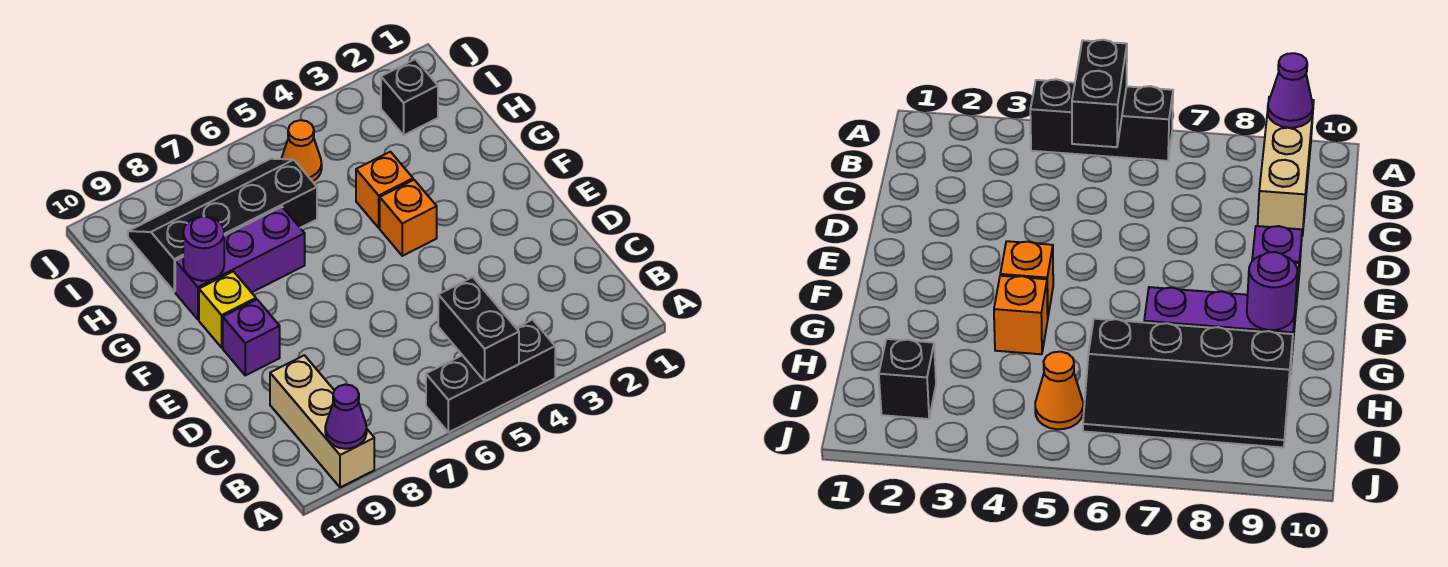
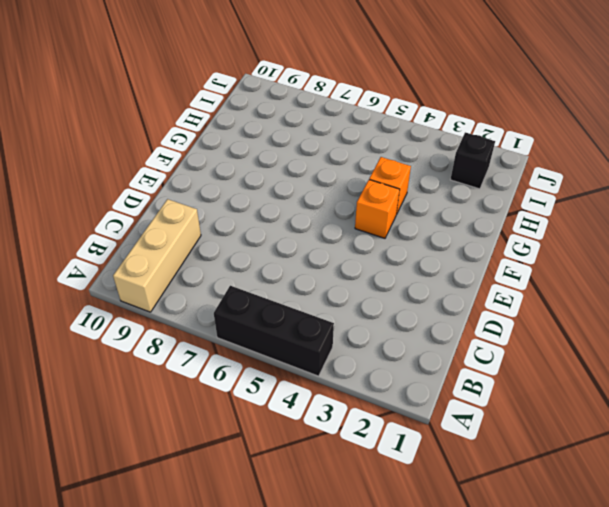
none -> purple brick E9 level 1
none -> yellow brick F9 level 1
none -> purple brick G7:G9 level 1

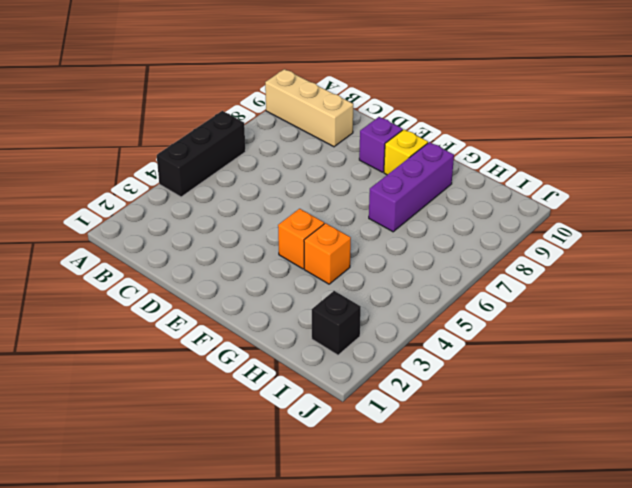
none -> black slope H6:I9 level 1 top H
none -> orange cone I5 level 1
none -> black brick A5:B5 level 2

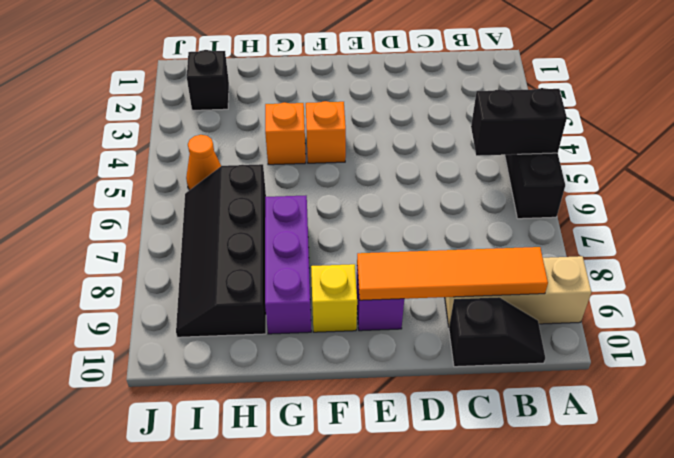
orange tile B9:E9 level 2 -> none
black slope B10:C10 level 1 top C -> none
none -> purple cone A9 level 2
none -> purple round brick G9 level 2

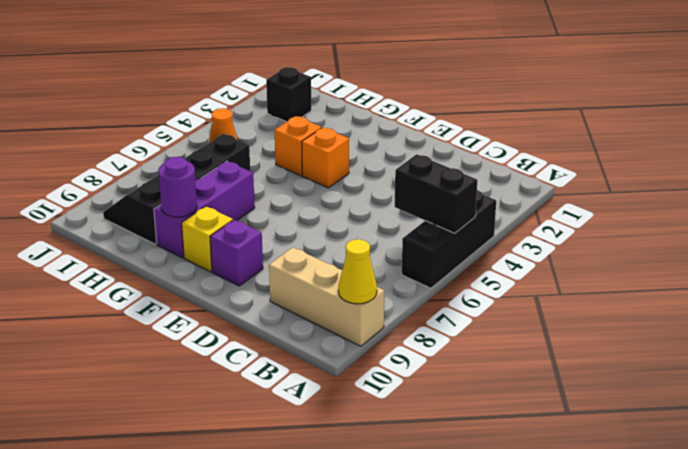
yellow cone A9 level 2 -> purple cone A9 level 2

